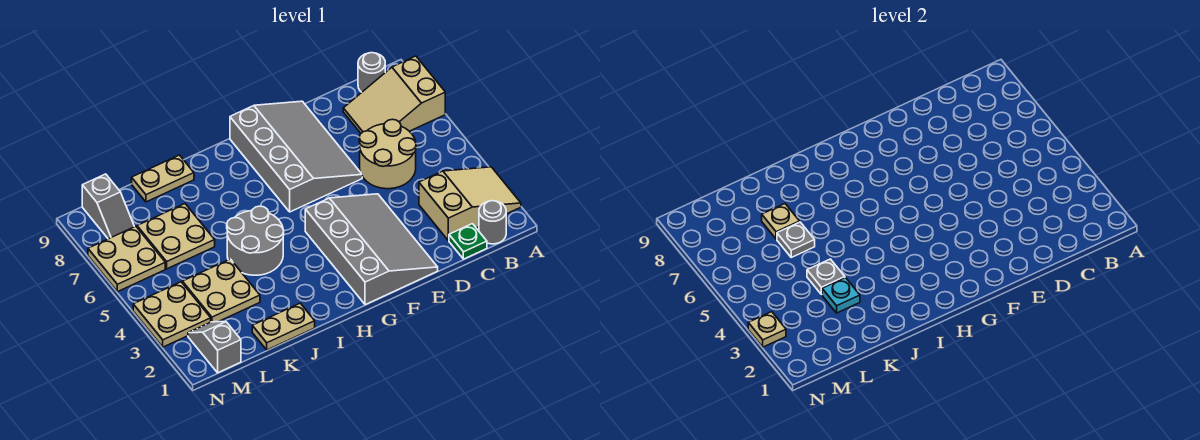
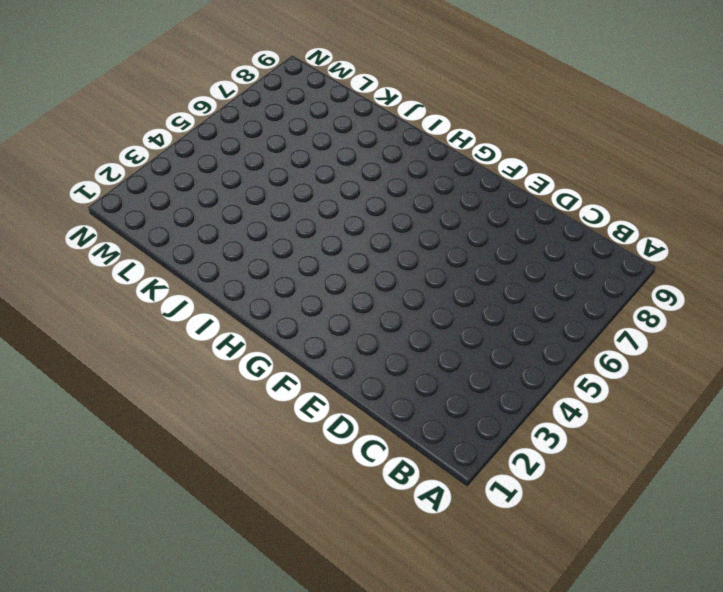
none -> tan slope A2:C3 level 1 top C
none -> tan slope A7:C8 level 1 top A
none -> grey round brick B1 level 1

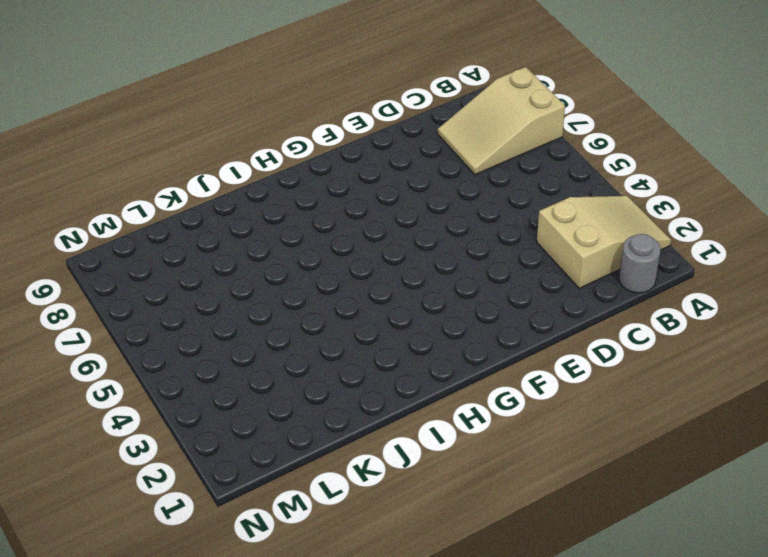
none -> grey round brick B9 level 1
none -> green plate C1 level 1
none -> tan round brick C5:D6 level 1

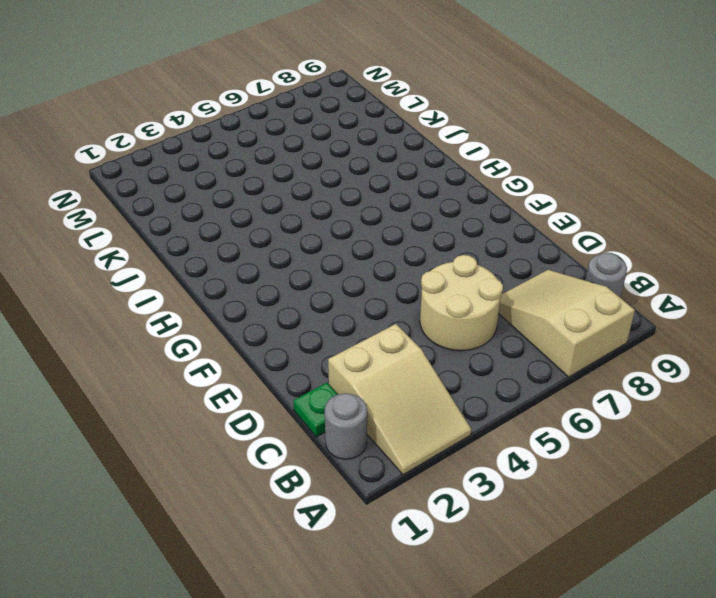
none -> grey slope E1:G4 level 1 top G
none -> grey slope E6:G9 level 1 top G
none -> grey round brick I4:J5 level 1

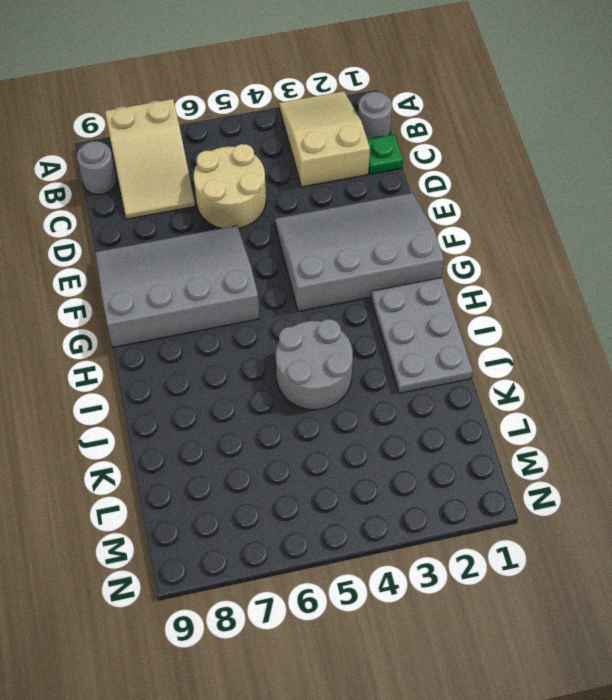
grey plate H1:J2 level 1 -> tan plate J1:K1 level 1
none -> tan plate J9:K9 level 1
none -> tan plate K3:L4 level 1
none -> tan plate K6:L7 level 1

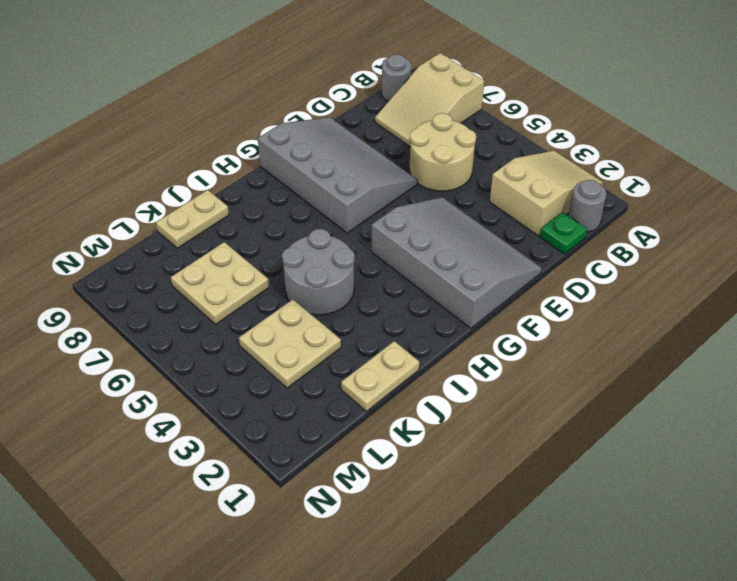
none -> grey slope M1:M2 level 1 top 1
none -> tan plate M3:N4 level 1
none -> tan plate M6:N7 level 1

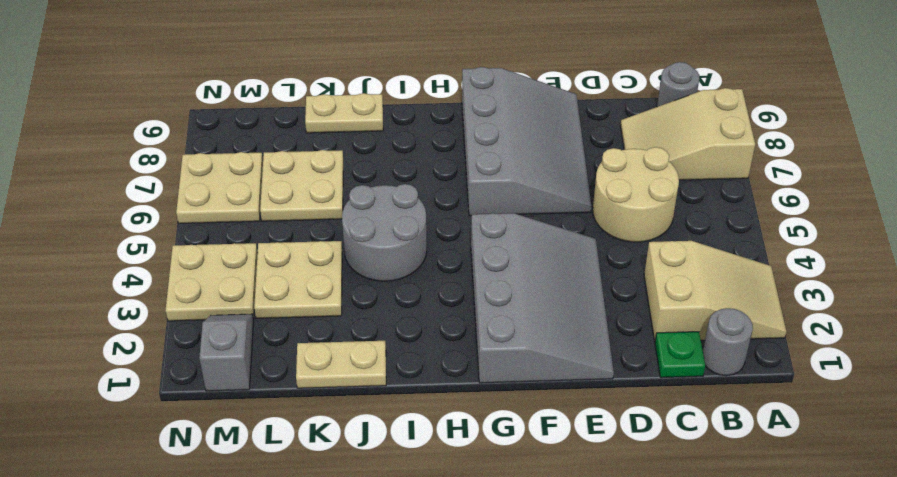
none -> grey slope M8:M9 level 1 top 9
none -> cyan plate K3 level 2
none -> grey plate K4 level 2

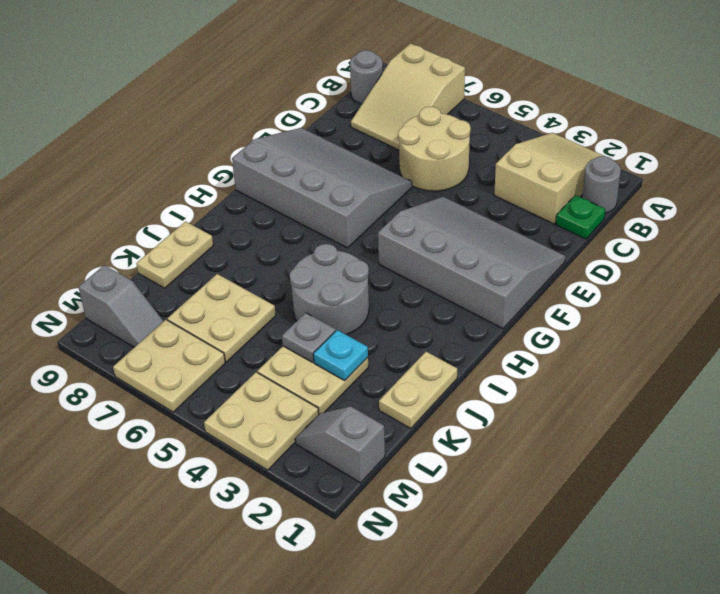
none -> grey plate K6 level 2
none -> tan plate K7 level 2
none -> tan plate N3 level 2

